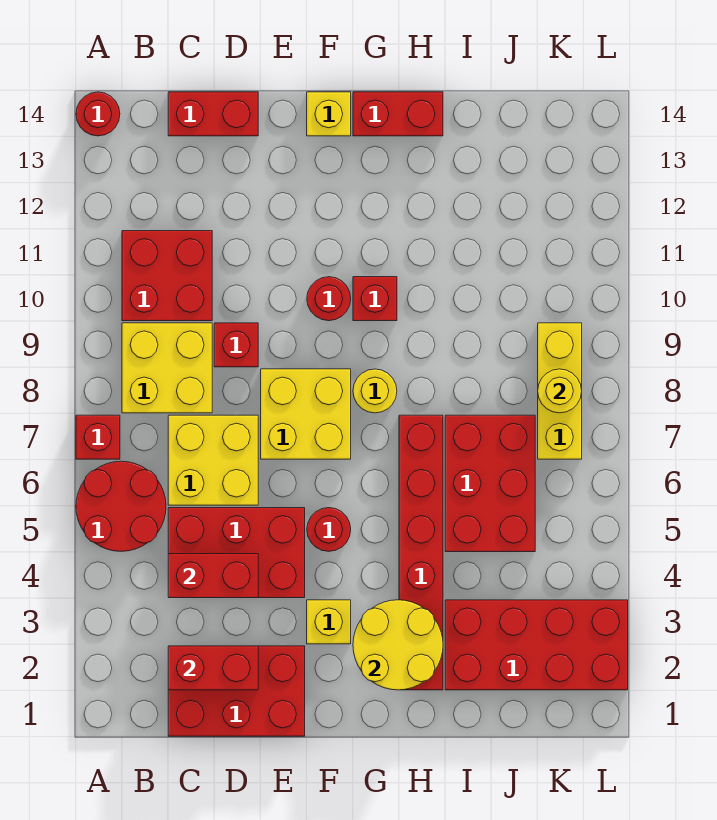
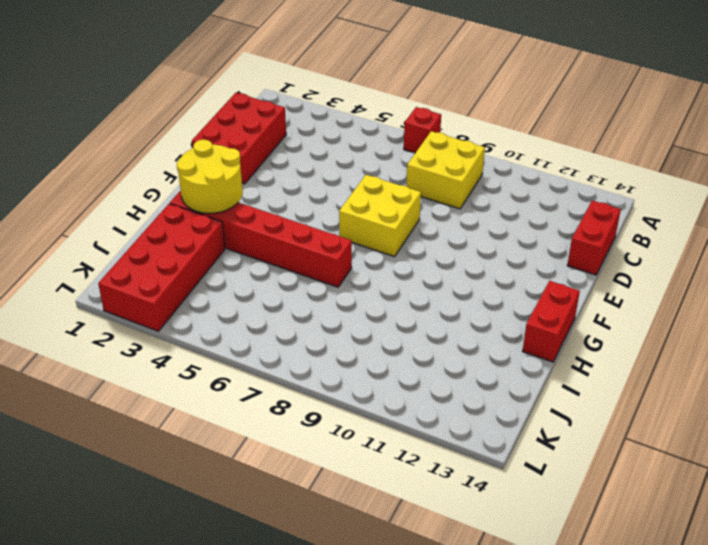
none -> red round brick A5:B6 level 1
none -> red round brick A14 level 1
none -> red brick B10:C11 level 1

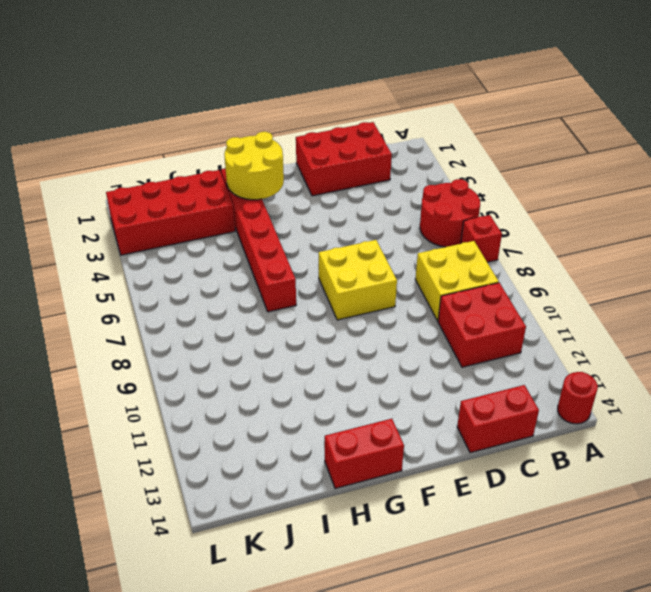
none -> red brick C4:E5 level 1
none -> yellow brick C6:D7 level 1
none -> red brick D9 level 1

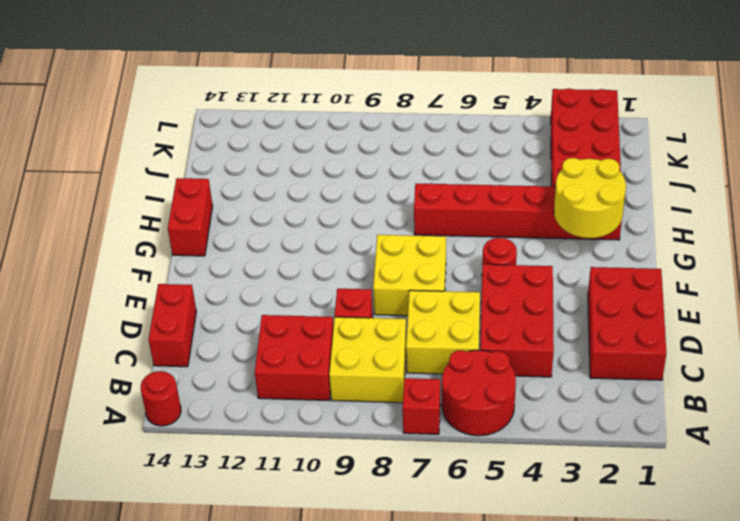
none -> yellow brick F3 level 1
none -> red round brick F10 level 1
none -> yellow brick F14 level 1

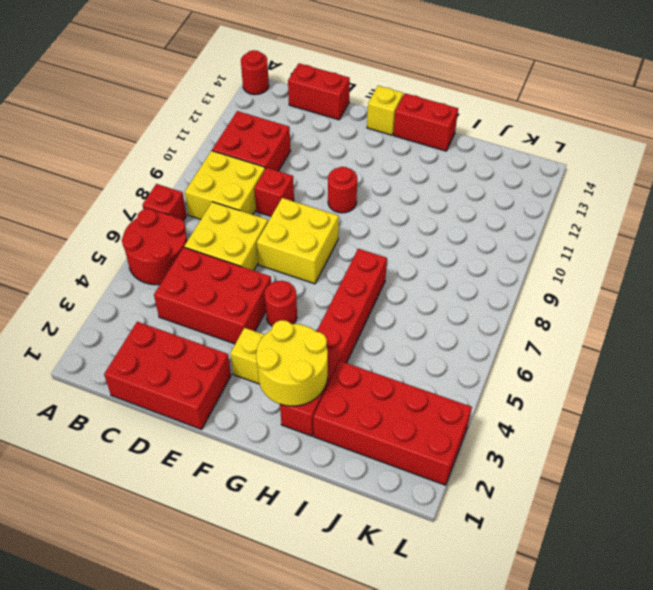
none -> yellow round brick G8 level 1
none -> red brick G10 level 1
none -> red brick I5:J7 level 1

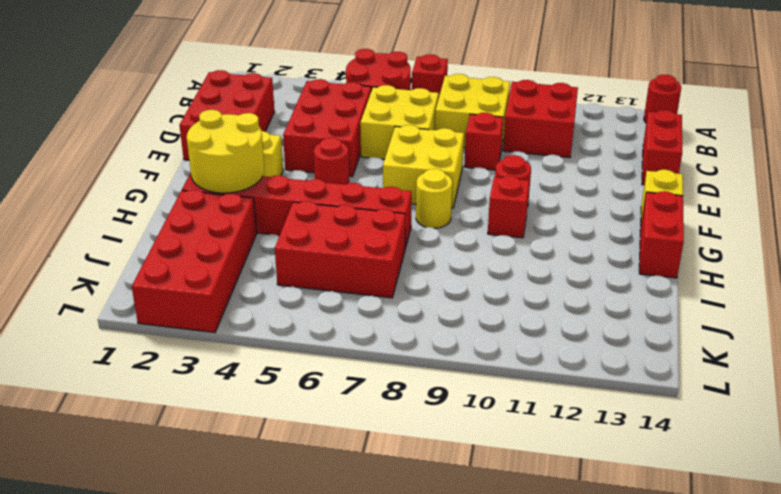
none -> yellow brick K7:K9 level 1
none -> red brick C2:D2 level 2
none -> red brick C4:D4 level 2

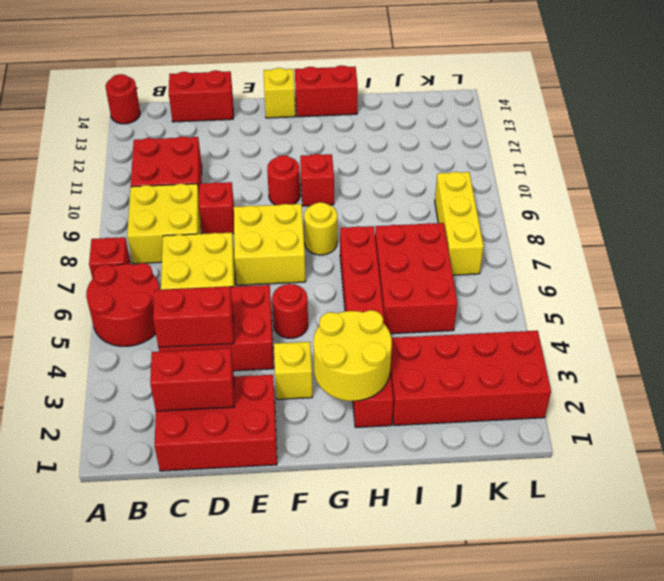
none -> yellow round brick K8 level 2

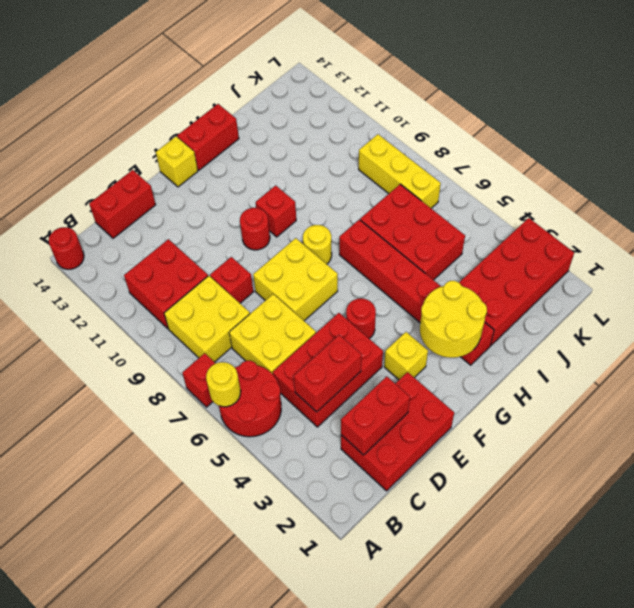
yellow round brick A6 level 2 -> yellow round brick K8 level 2

